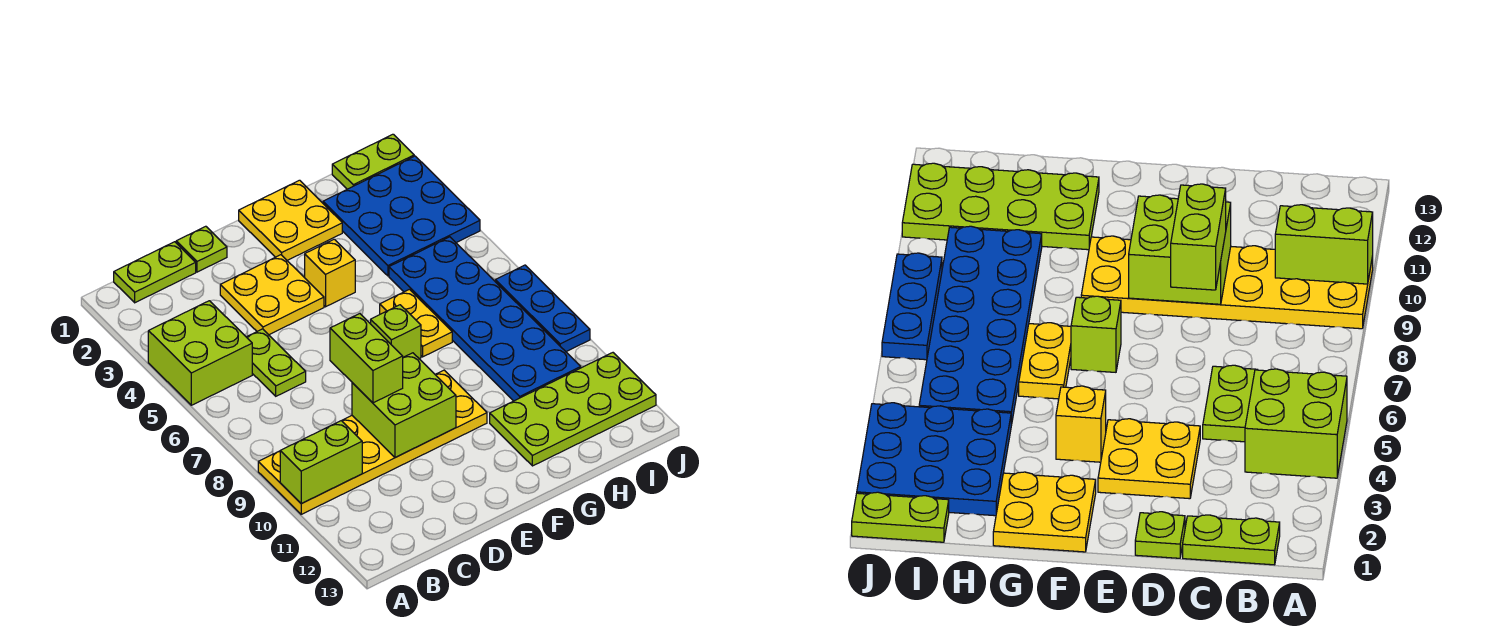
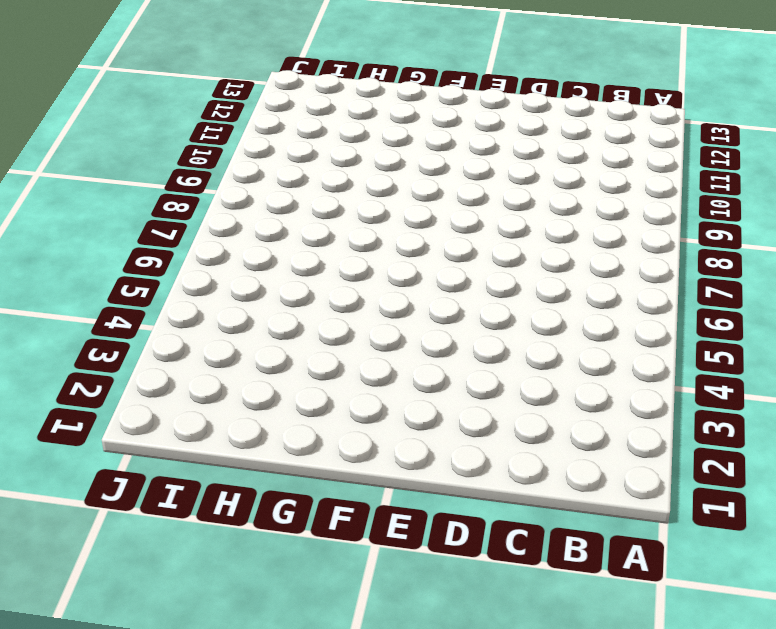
none -> lime brick A4:B5 level 1
none -> yellow plate A9:F10 level 1
none -> lime plate B1:C1 level 1

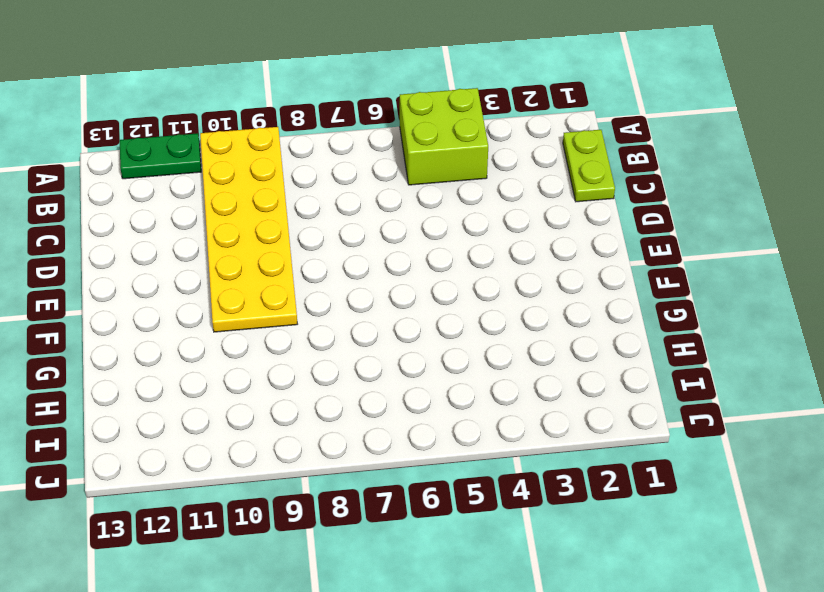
green plate A11:A12 level 1 -> none
none -> lime plate C5:C6 level 1
none -> lime plate D1 level 1
none -> yellow plate D3:E4 level 1

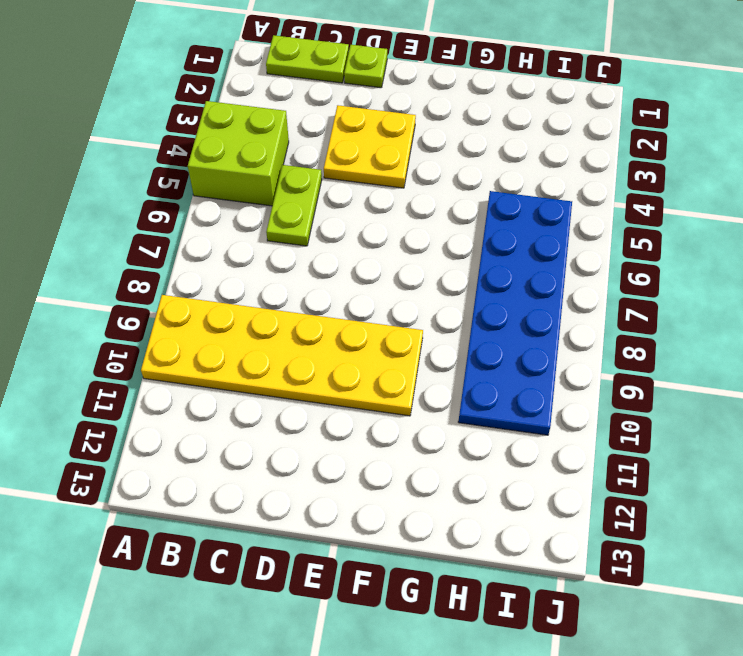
none -> yellow plate F1:G2 level 1
none -> yellow brick F4 level 1
none -> lime brick F7 level 1

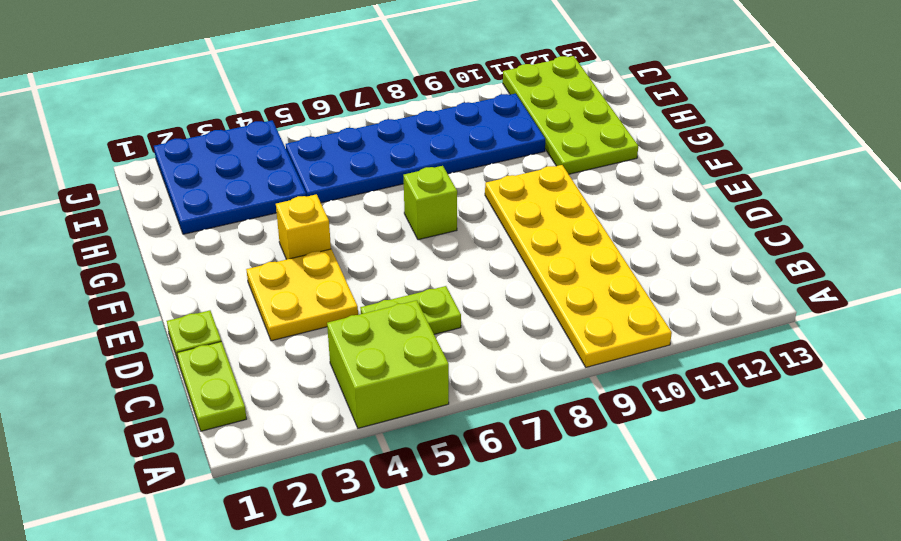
none -> yellow plate F1:G2 level 1
none -> yellow plate G6:G7 level 1
none -> lime plate I1:J1 level 1

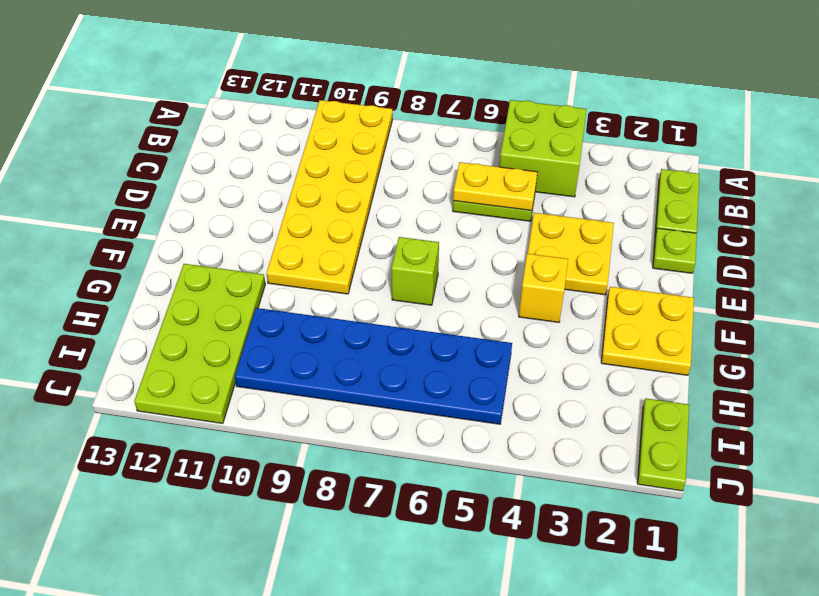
yellow plate C5:C6 level 2 -> yellow plate G6:G7 level 1
none -> blue plate H2:J4 level 1
none -> blue plate J7:J9 level 1
none -> lime brick A10:B10 level 2

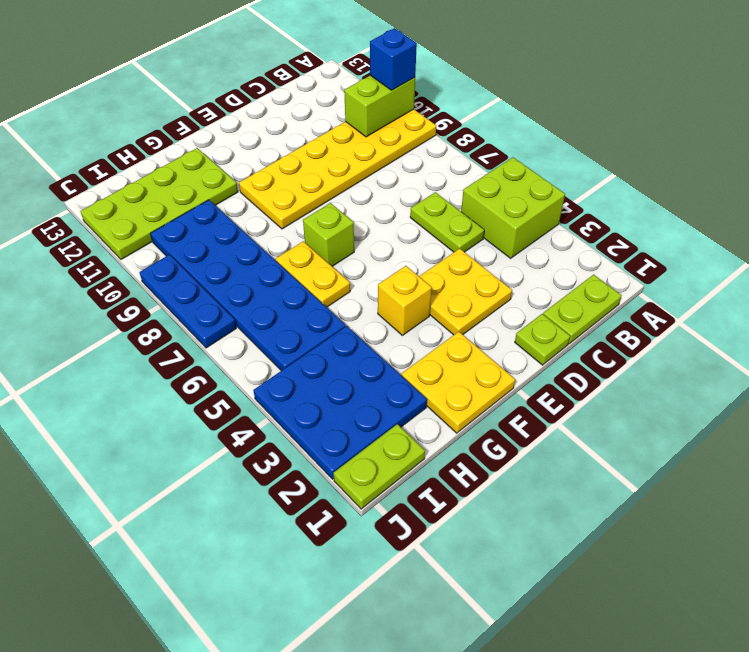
blue brick A10 level 3 -> none
none -> lime brick D9:E10 level 2
none -> lime brick D8:D9 level 3

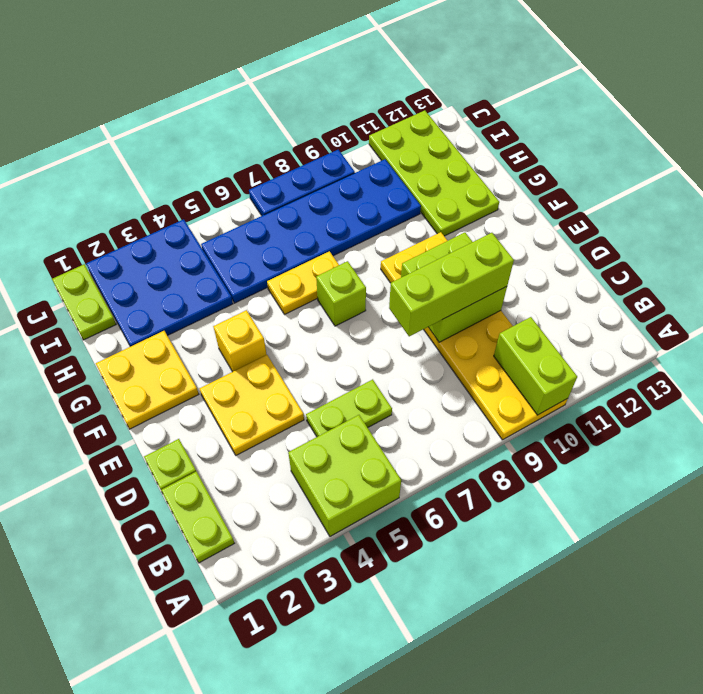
lime brick D8:D10 level 3 -> lime brick D8:D9 level 3

